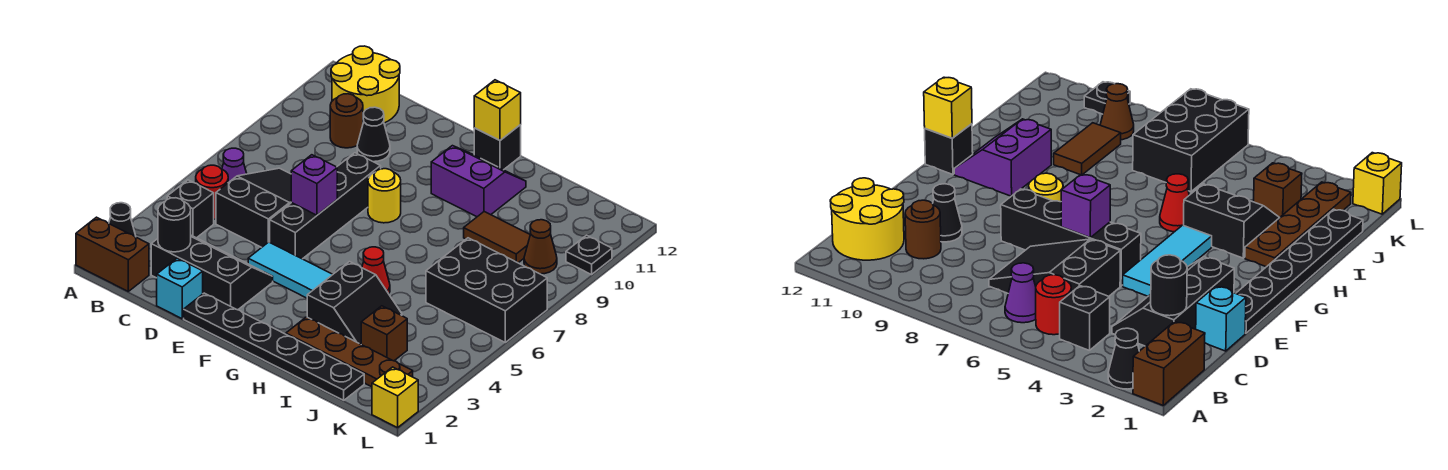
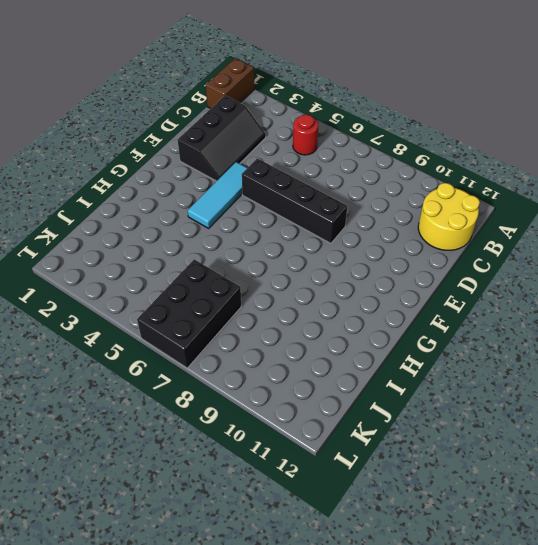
none -> black cone A2 level 1
none -> black brick B4 level 1
none -> purple cone B6 level 1

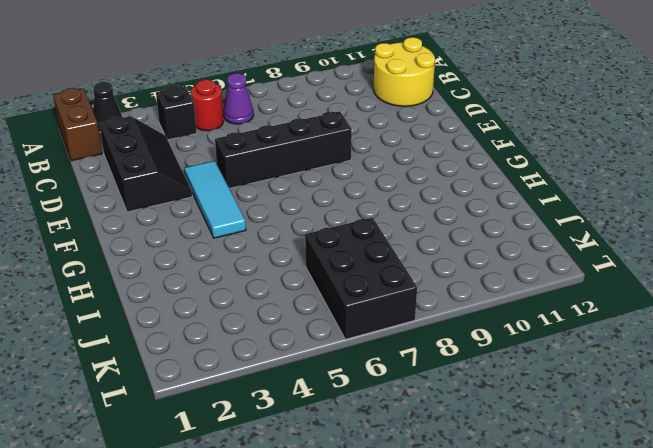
none -> black slope C5:D7 level 1 top 5
none -> brown round brick C10 level 1
none -> cyan brick D1 level 1

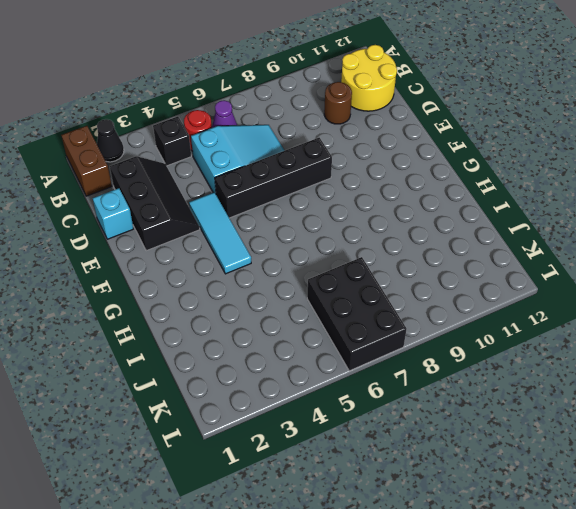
cyan slope C5:D7 level 1 top 5 -> black slope C5:D7 level 1 top 5
none -> black cone D10 level 1
none -> black plate E1:J1 level 1
none -> yellow round brick F8 level 1

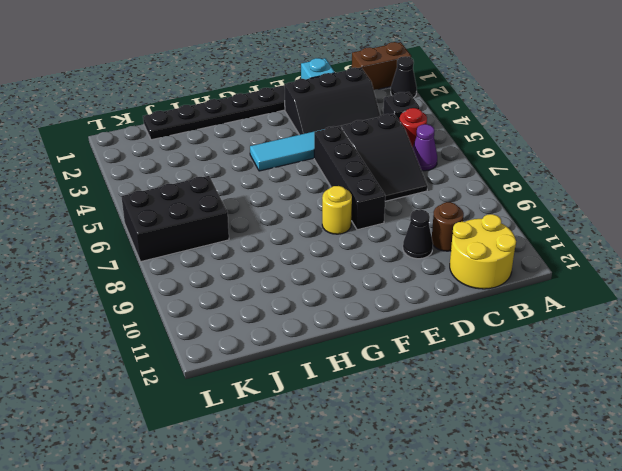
none -> purple slope G10:H11 level 1 top 10
none -> black brick G12 level 1
none -> brown plate H2:K2 level 1

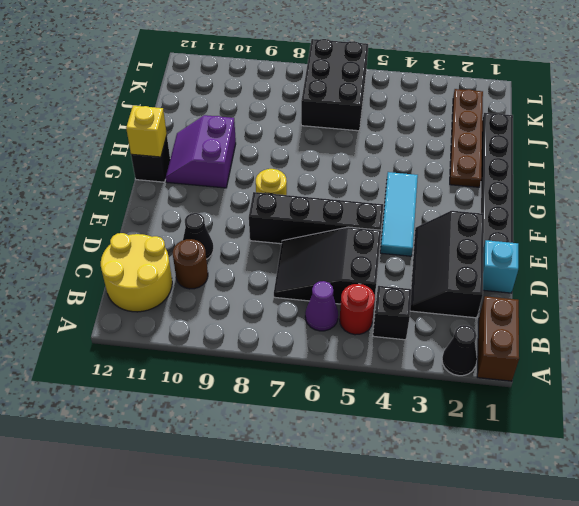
none -> black slope H3:I4 level 1 top H
none -> red cone H5 level 1
none -> brown tile I9:J9 level 1

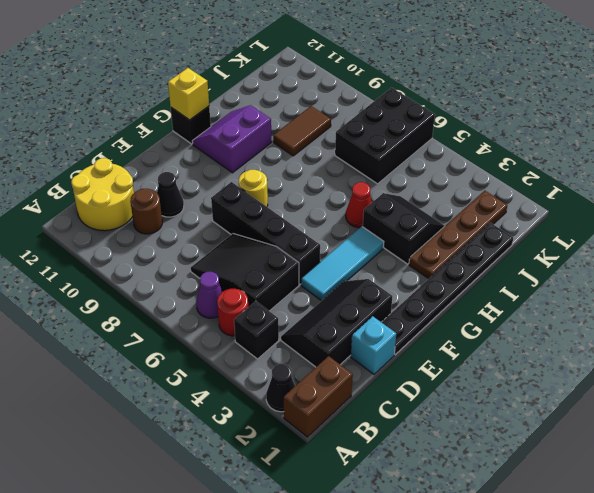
none -> brown brick J3 level 1
none -> brown cone K9 level 1
none -> yellow brick L1 level 1

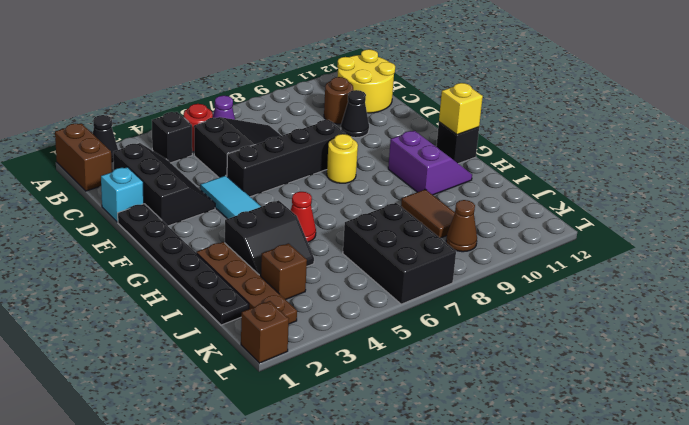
brown brick L1 level 1 -> yellow brick L1 level 1
none -> black plate L10 level 1
none -> black round brick C2 level 2
none -> purple brick E6 level 2

